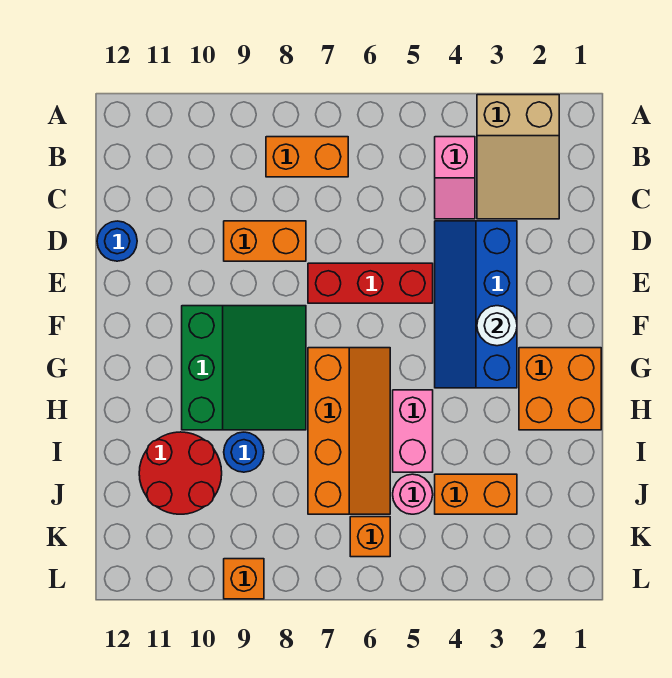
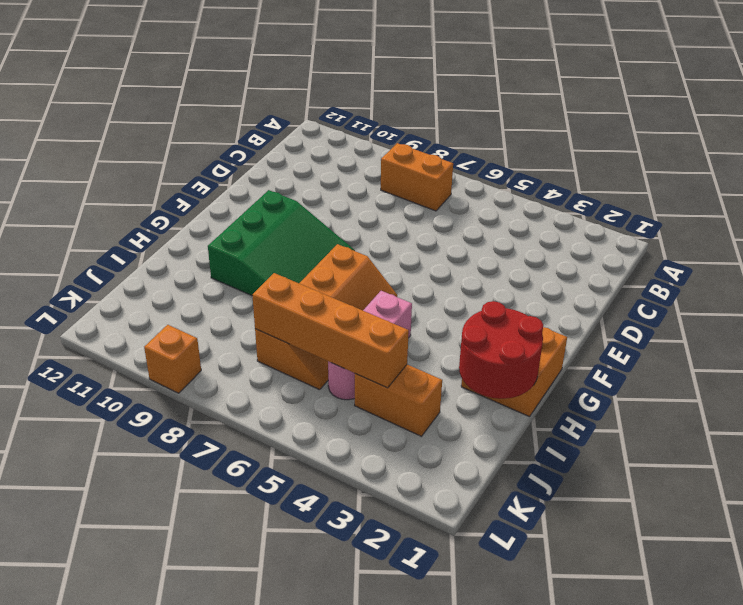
red round brick H1:I2 level 2 -> red round brick I10:J11 level 1
orange brick J4:J7 level 2 -> none
none -> tan slope A2:C3 level 1 top A
none -> pink slope B4:C4 level 1 top B
none -> blue slope D3:G4 level 1 top 3

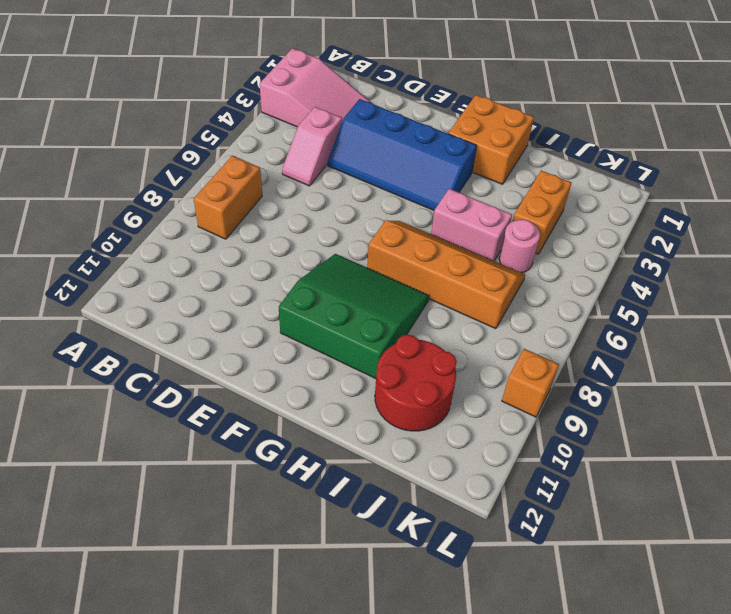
pink slope A2:C3 level 1 top A -> tan slope A2:C3 level 1 top A
pink slope C4:C5 level 1 top 4 -> pink slope B4:C4 level 1 top B
none -> orange brick D8:D9 level 1
none -> blue round brick D12 level 1
none -> red brick E5:E7 level 1

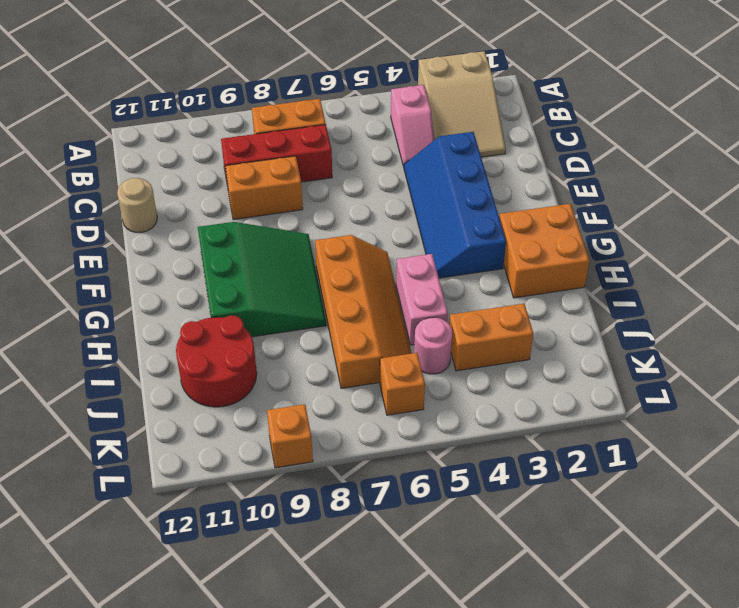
red brick C7:C9 level 1 -> red brick E5:E7 level 1
tan round brick D12 level 1 -> blue round brick D12 level 1
none -> blue round brick I9 level 1
none -> white round brick F3 level 2

